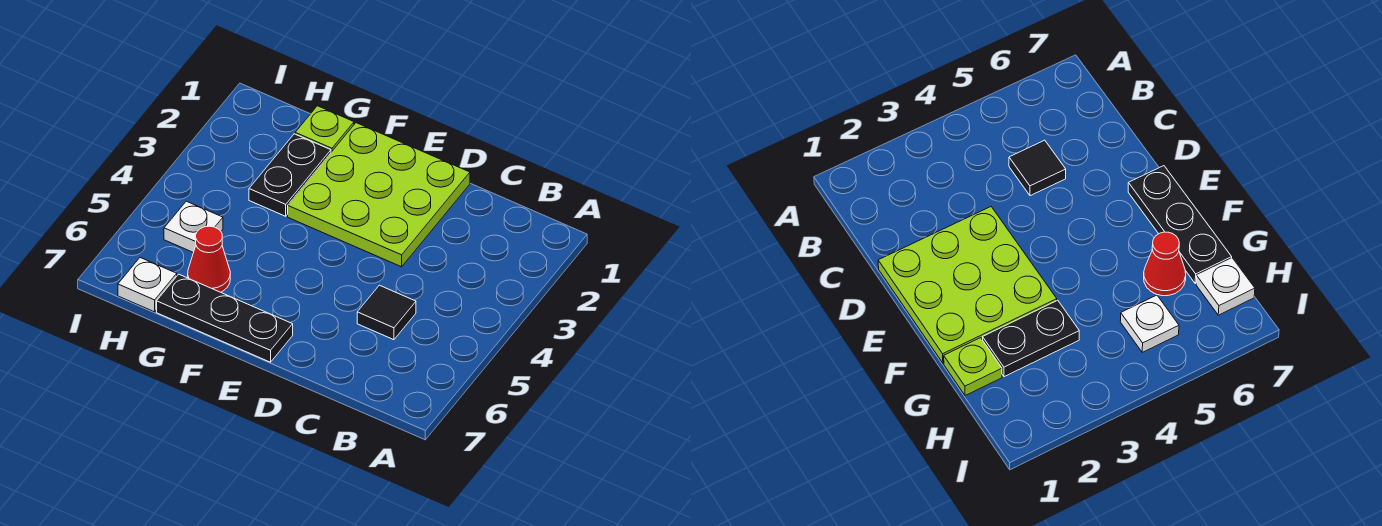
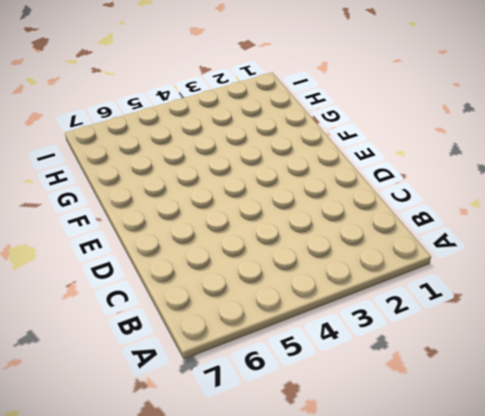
none -> black tile C5 level 1
none -> lime plate D1:F3 level 1

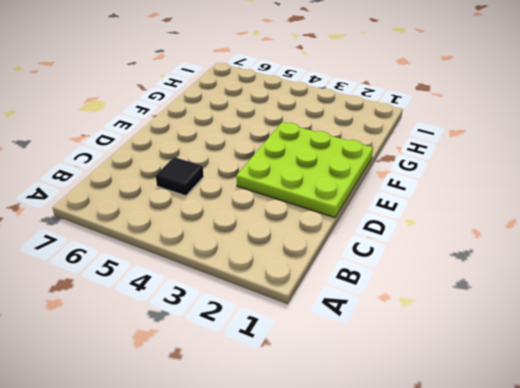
none -> black plate E7:G7 level 1
none -> lime plate G1 level 1

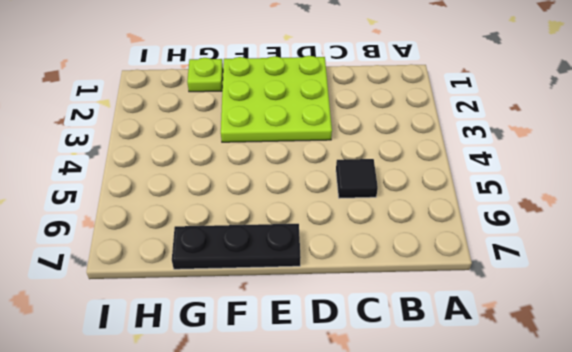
none -> black plate G2:G3 level 1
none -> red cone G6 level 1

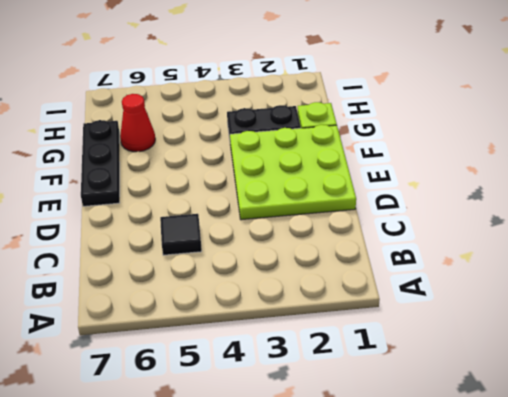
none -> white plate H5 level 1
none -> white plate H7 level 1

